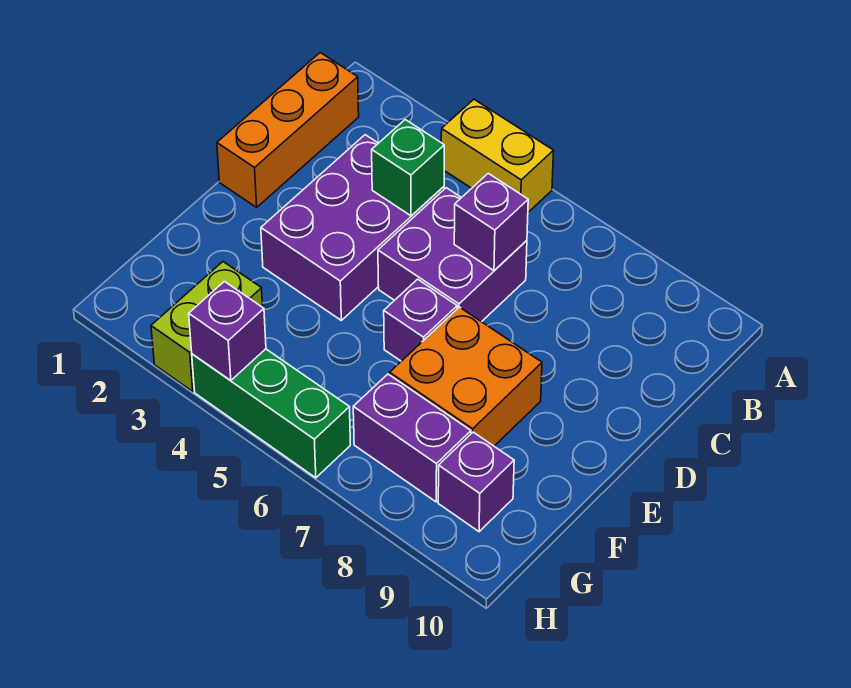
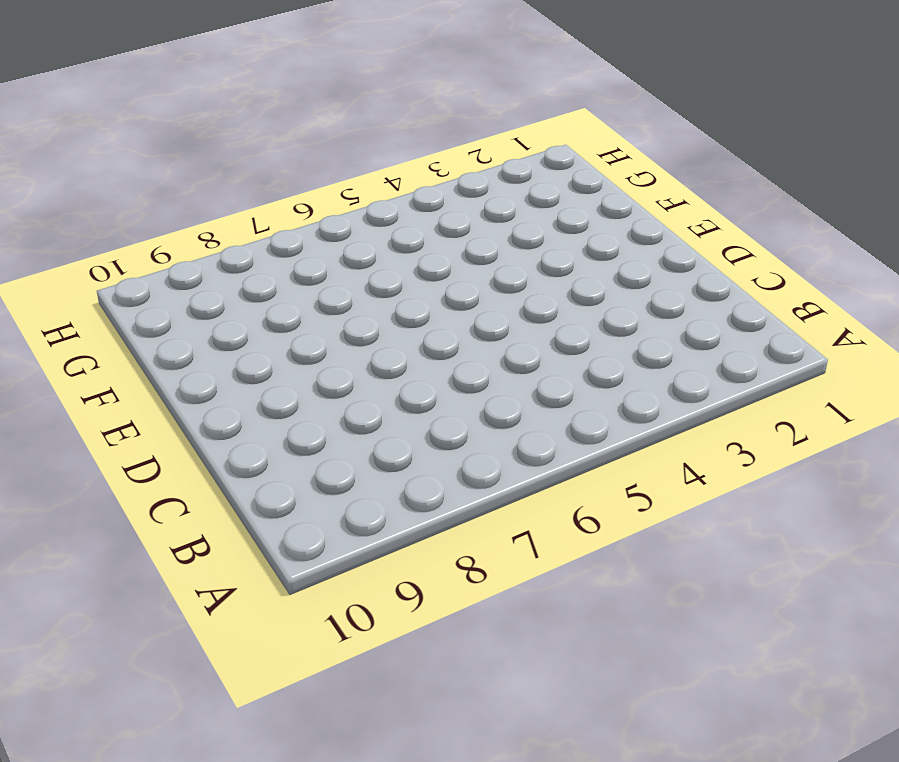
none -> yellow brick A4:A5 level 1
none -> orange brick B1:D1 level 1
none -> purple brick C3:E4 level 1

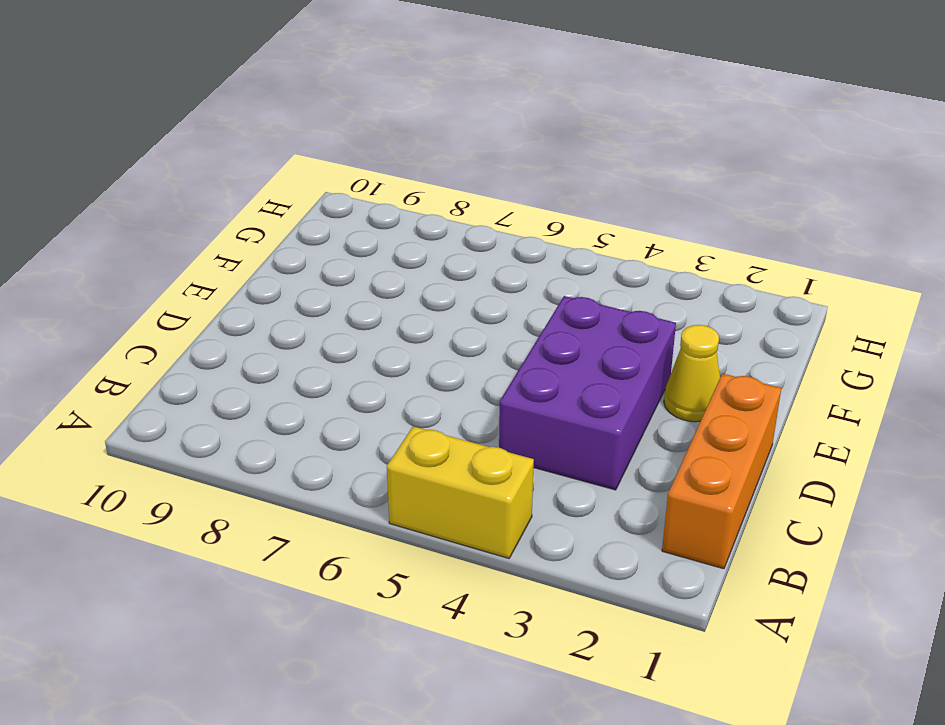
yellow cone E2 level 1 -> none
none -> purple brick C5:D6 level 1
none -> purple brick E6 level 1
none -> orange brick E7:F8 level 1

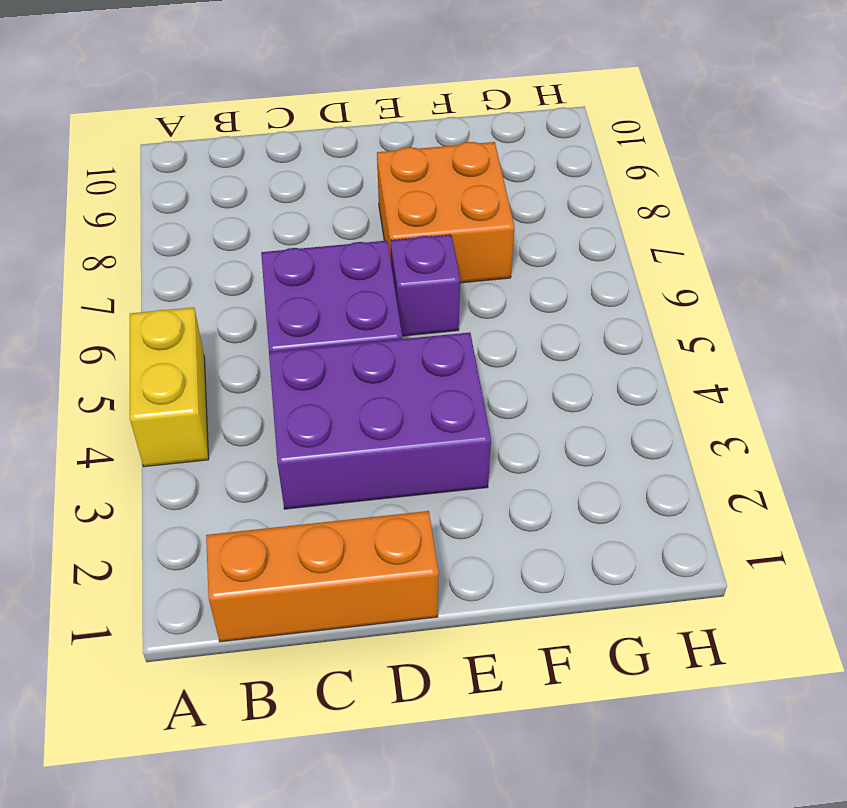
none -> lime brick G3:H3 level 1
none -> purple brick G7:G8 level 1
none -> purple brick G9 level 1

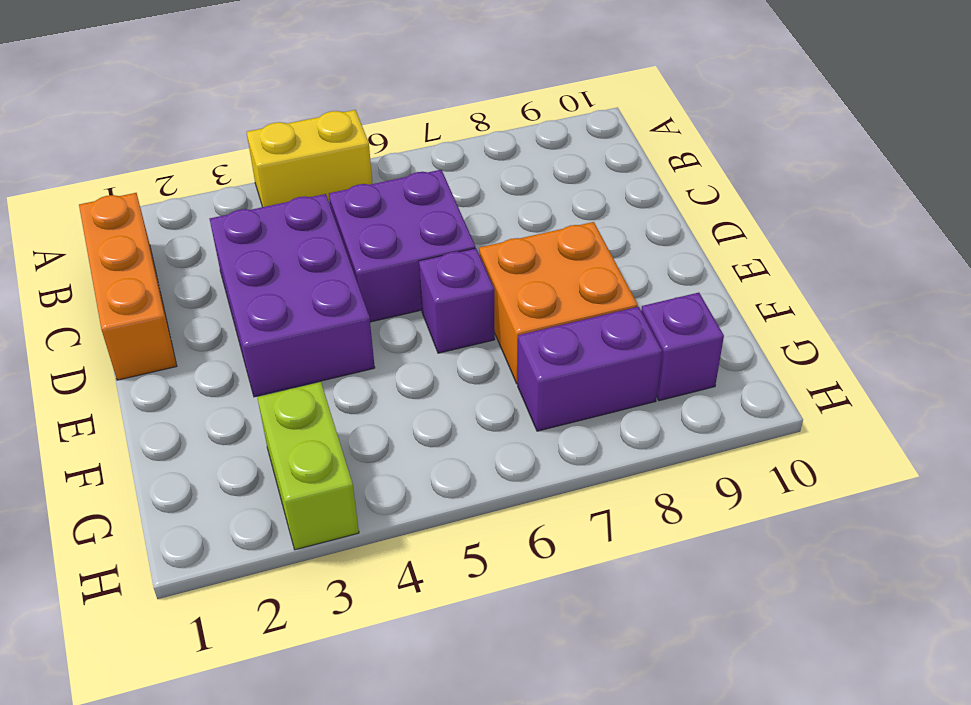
none -> green brick H4:H6 level 1
none -> green brick C4 level 2
none -> purple brick C6 level 2

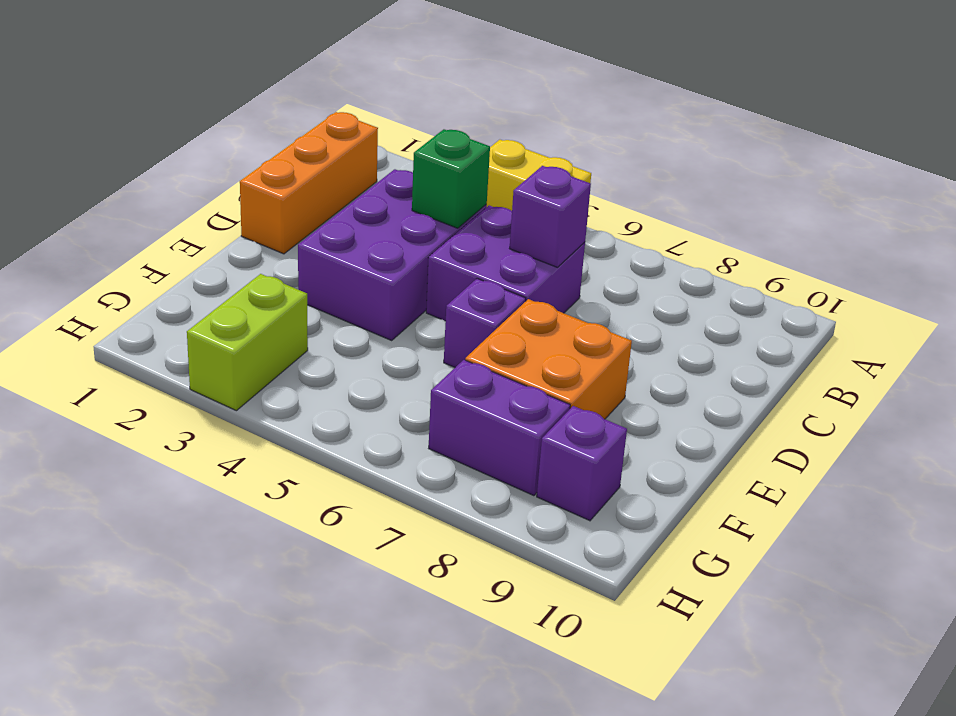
none -> green brick H4:H6 level 1
none -> purple brick H4 level 2

